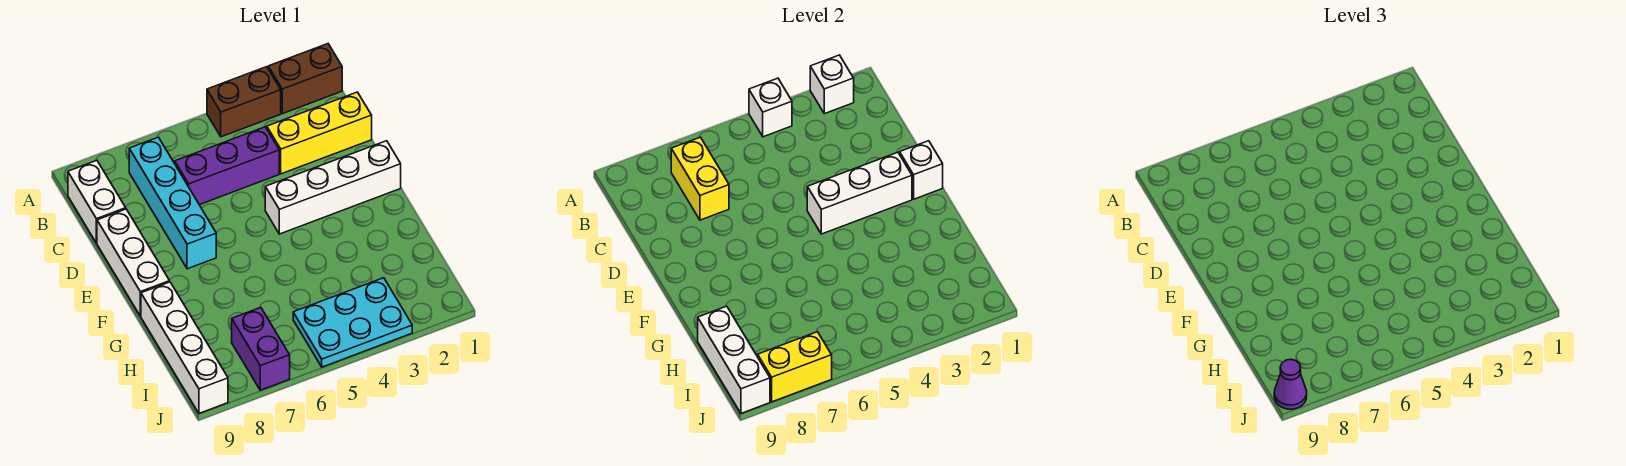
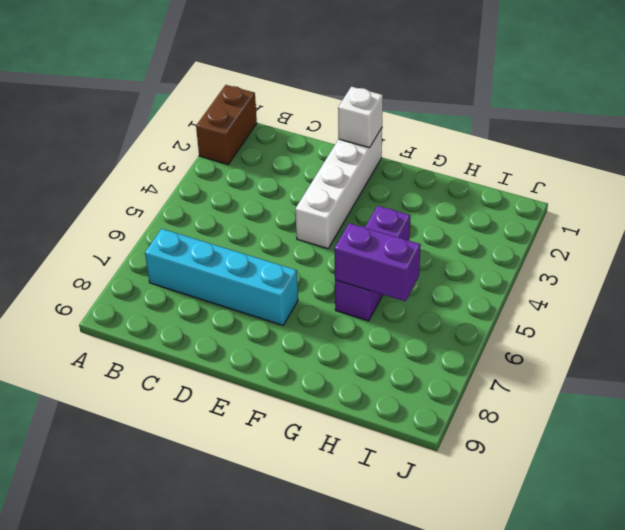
purple brick G4:G6 level 1 -> purple brick C4:C6 level 1
purple brick G6:H6 level 2 -> purple brick I7:J7 level 1
none -> brown brick A3:A4 level 1
none -> white brick B9:C9 level 1
none -> yellow brick C1:C3 level 1

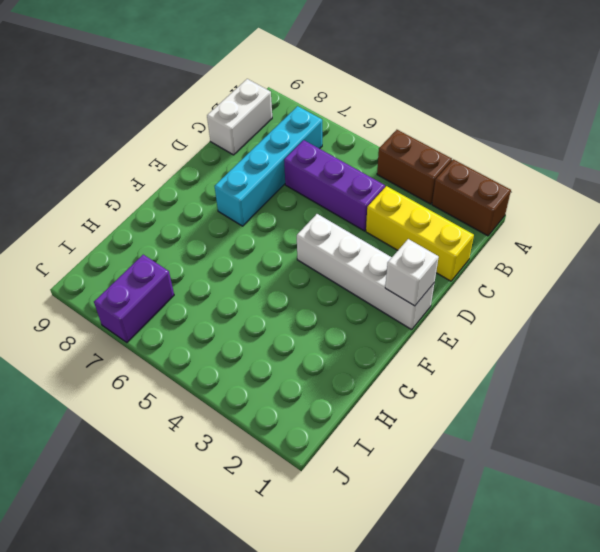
none -> white brick D9:F9 level 1
none -> white brick G9:J9 level 1
none -> cyan plate I3:J5 level 1

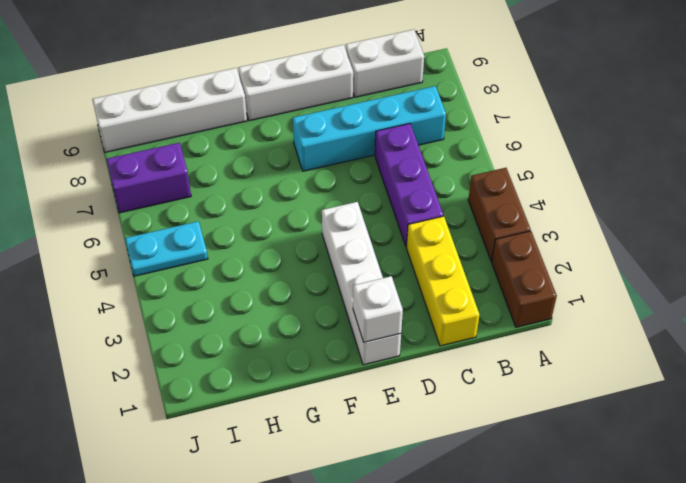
cyan plate I5:J5 level 1 -> cyan plate I3:J5 level 1
none -> white brick A2 level 2
none -> white brick A4 level 2
none -> yellow brick B7:C7 level 2

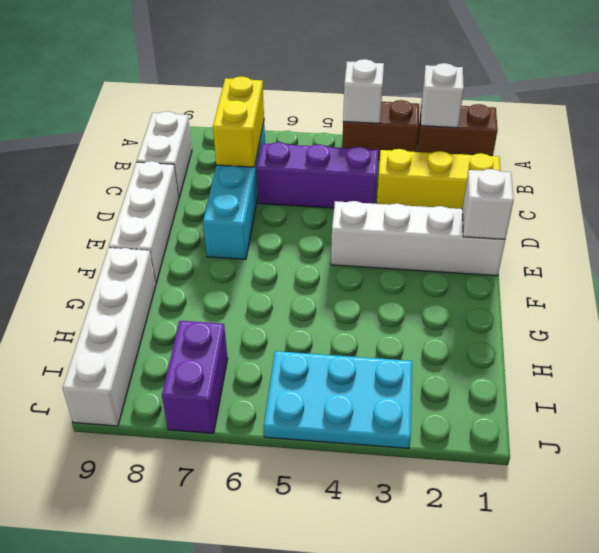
none -> white brick E2:E4 level 2
none -> white brick H9:J9 level 2
none -> yellow brick J7:J8 level 2

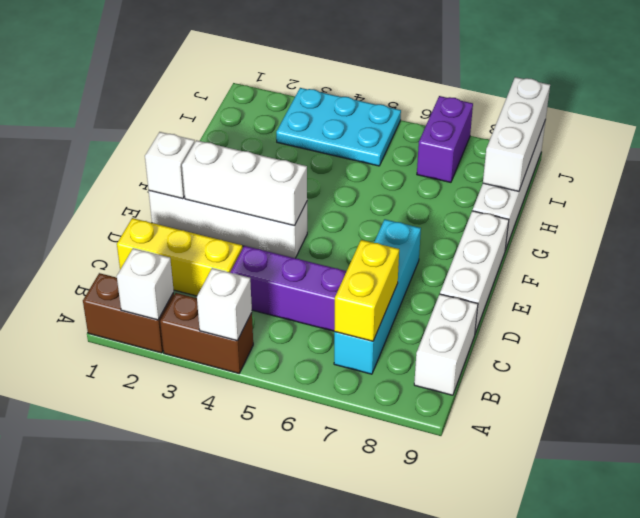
none -> yellow brick J7:J8 level 2
none -> purple cone J9 level 3

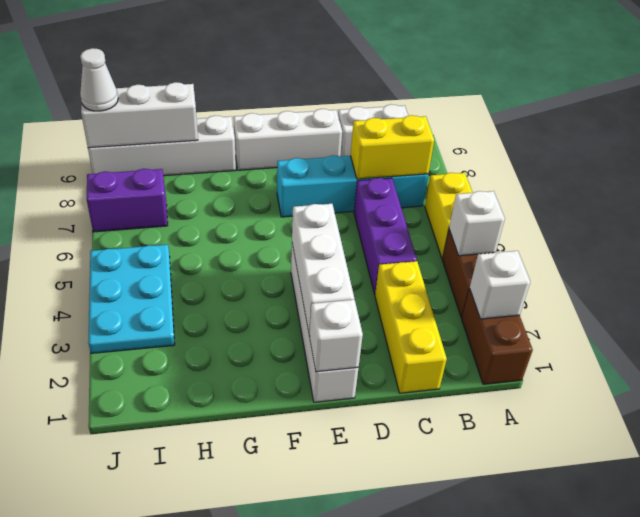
yellow brick A5:A6 level 1 -> yellow brick J7:J8 level 2
white cone J9 level 3 -> purple cone J9 level 3

